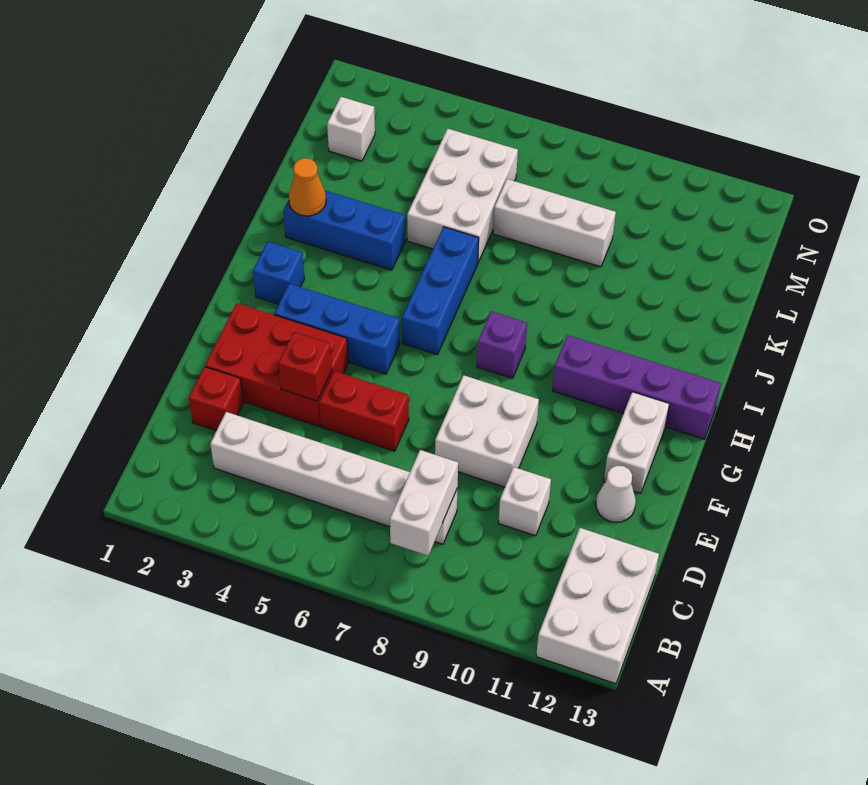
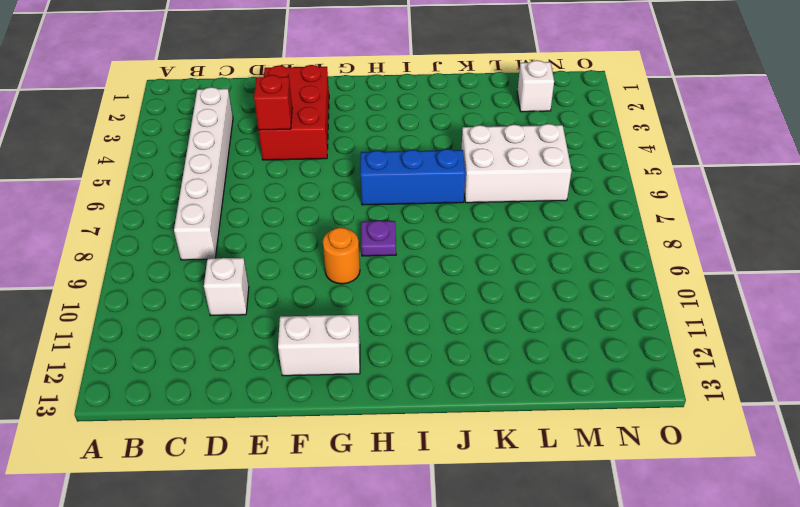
orange round brick G9 level 1 -> none
purple plate H8 level 1 -> purple brick H8 level 1
none -> white brick A12:C13 level 1
none -> red brick D2 level 1
none -> red brick E5:E6 level 1

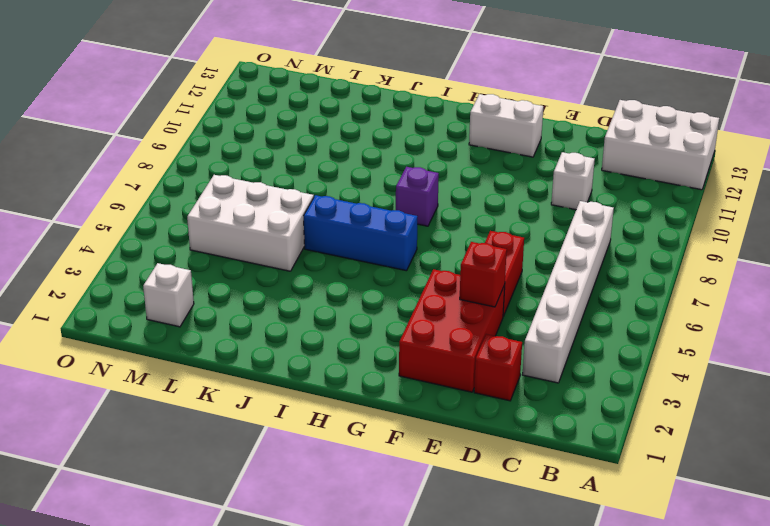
none -> white brick E8:F9 level 1
none -> white cone E12 level 1
none -> blue brick G3:G5 level 1

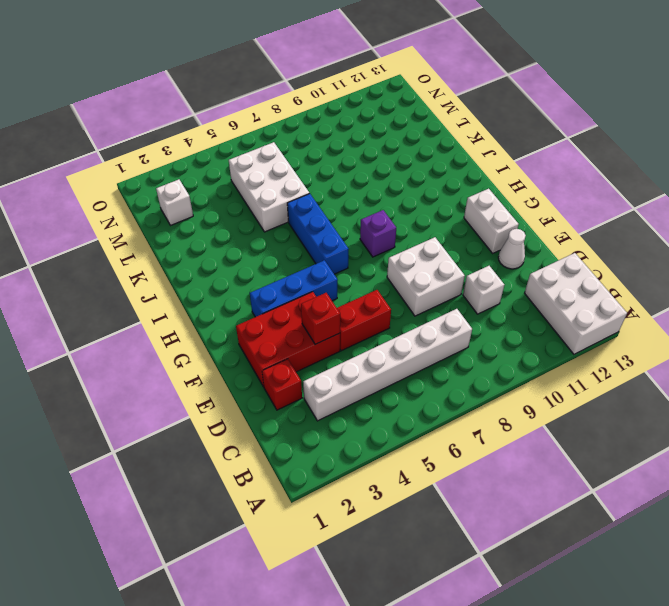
none -> blue brick H2 level 1
none -> purple brick H10:H13 level 1
none -> blue brick J2:J4 level 1

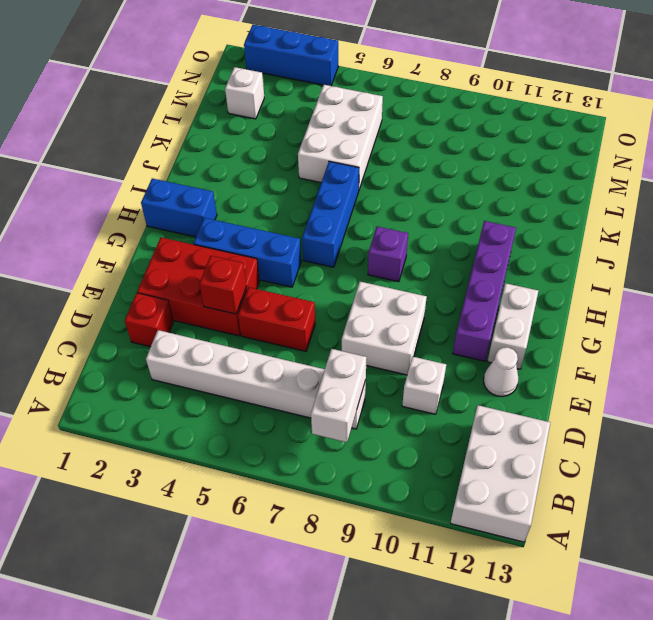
purple brick F11:I11 level 1 -> purple brick H10:H13 level 1
blue brick H1:H2 level 1 -> blue brick H2 level 1
blue brick O2:O4 level 1 -> blue brick J2:J4 level 1
none -> white brick L7:L9 level 1
none -> orange cone J2 level 2

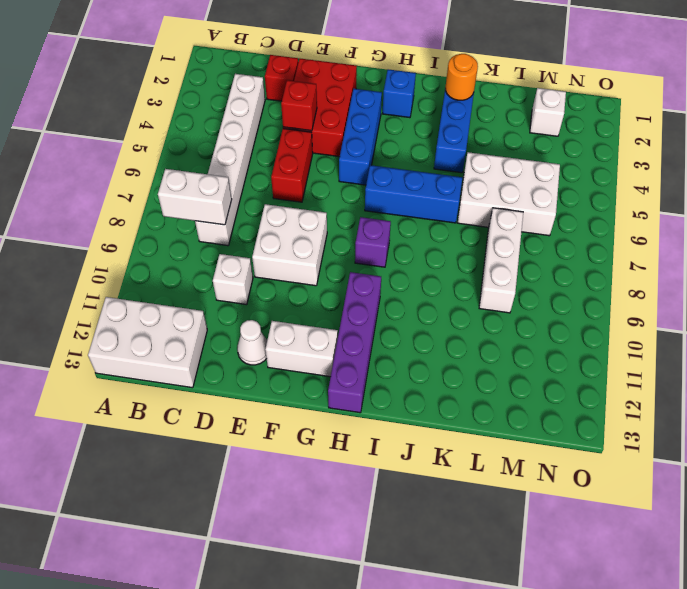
orange round brick J2 level 2 -> orange cone J2 level 2

